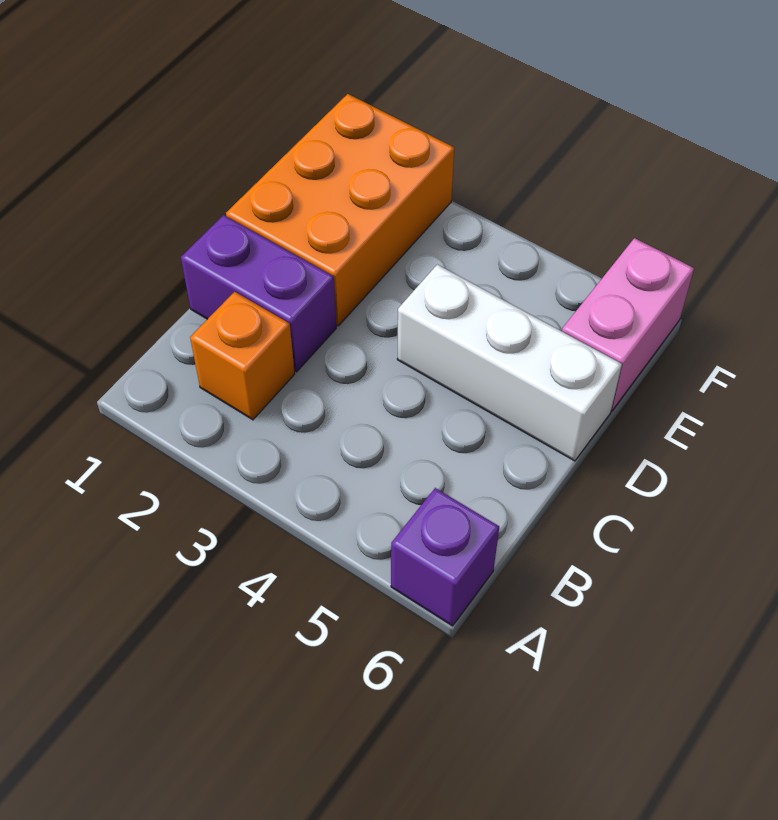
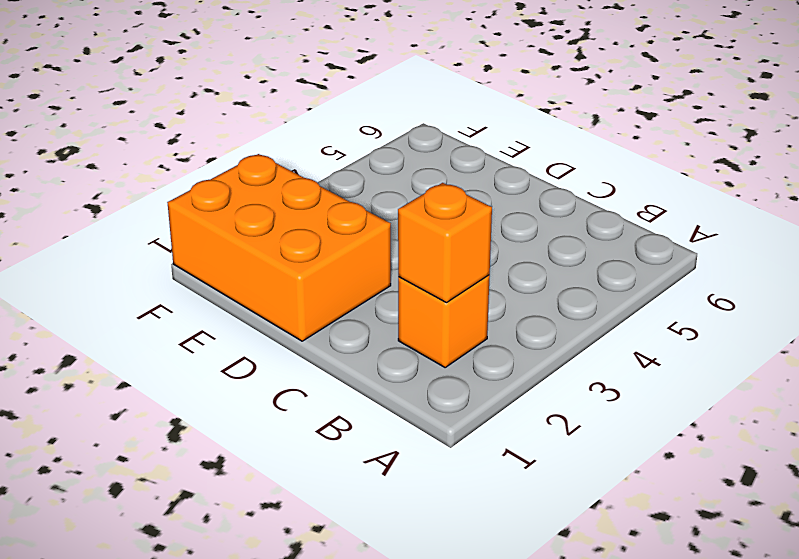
orange brick B2 level 2 -> none
none -> purple brick A6 level 1
none -> purple brick C1:C2 level 1

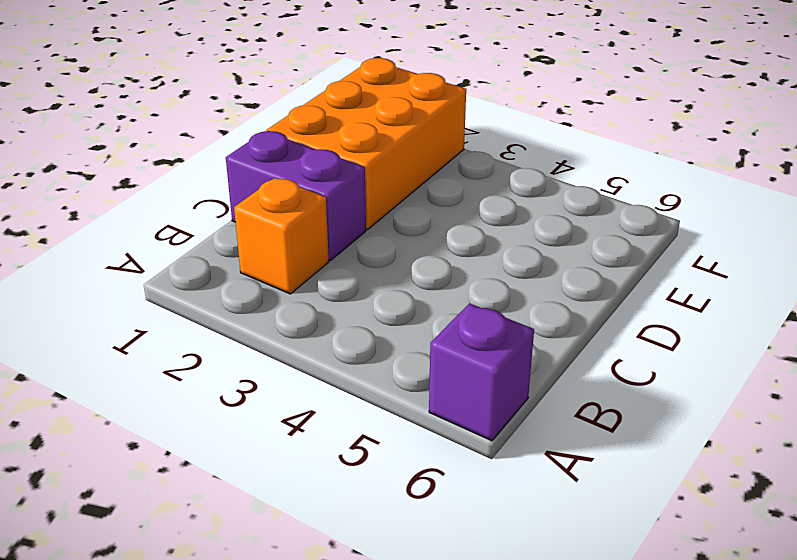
none -> white brick D4:D6 level 1
none -> pink brick E6:F6 level 1

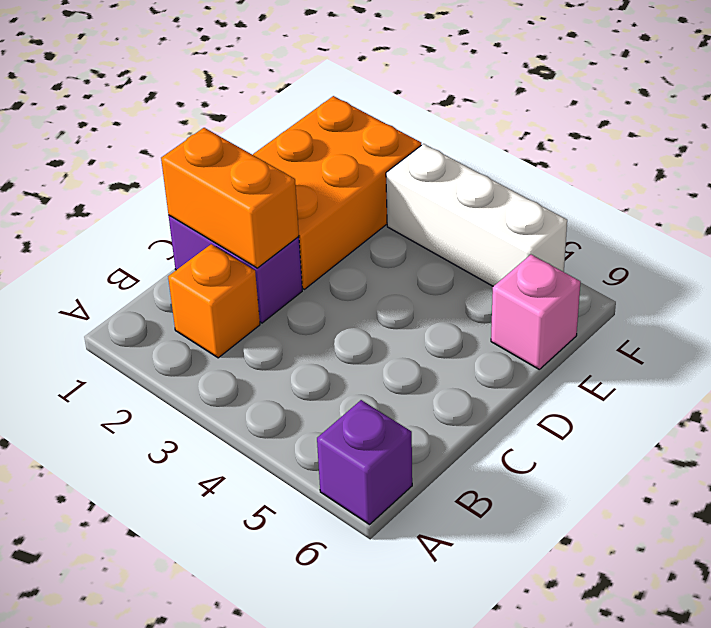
orange brick C1:C2 level 2 -> none
pink brick E6 level 1 -> pink brick E6:F6 level 1
white brick F3:F5 level 1 -> white brick D4:D6 level 1

